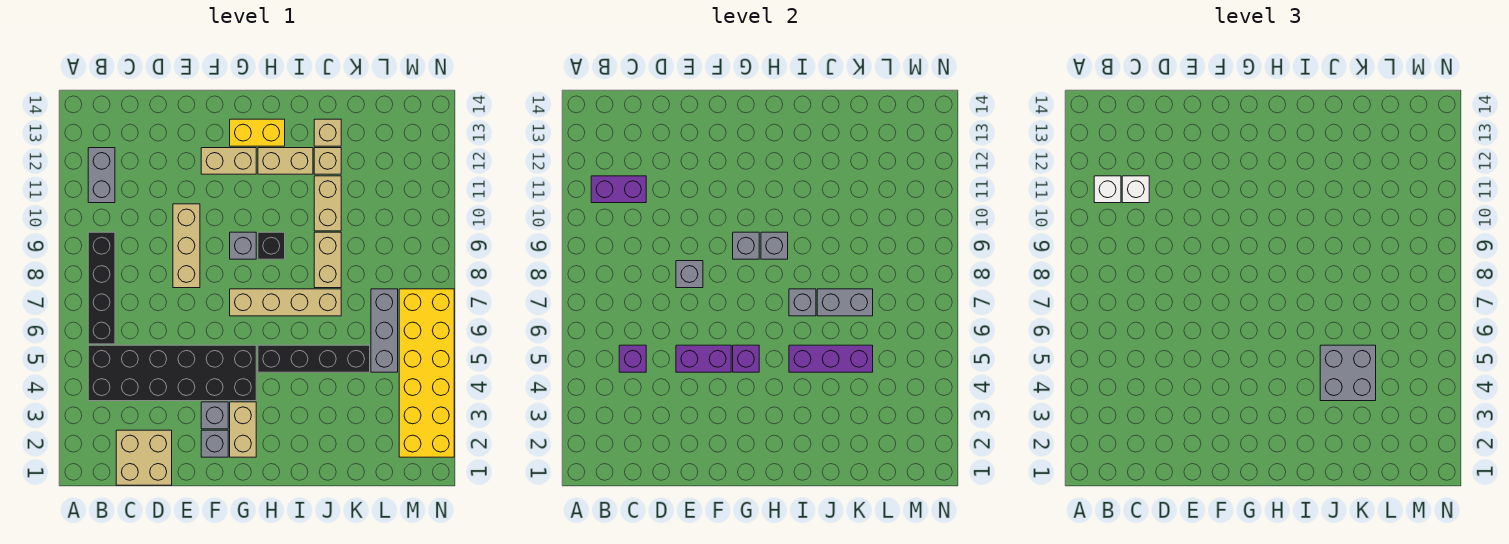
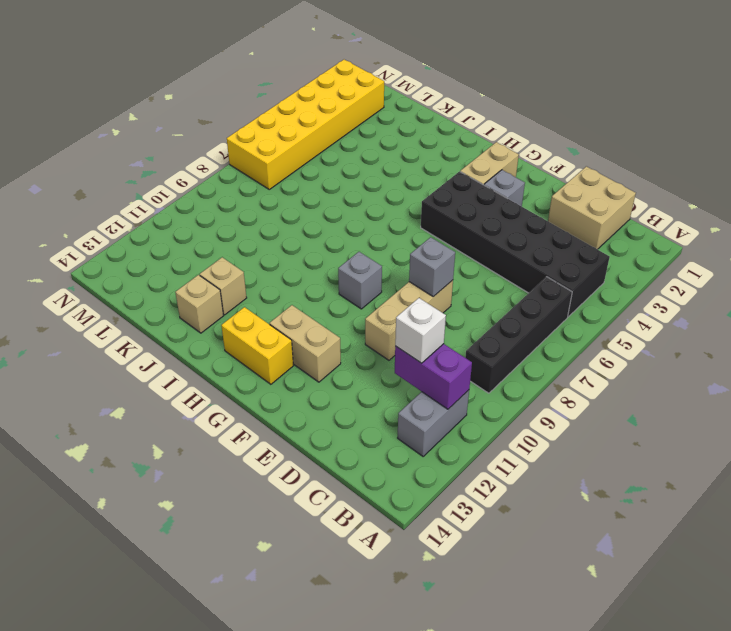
none -> grey brick F2 level 1
none -> tan brick G7:J7 level 1
none -> black brick H5:K5 level 1
none -> black brick H9 level 1

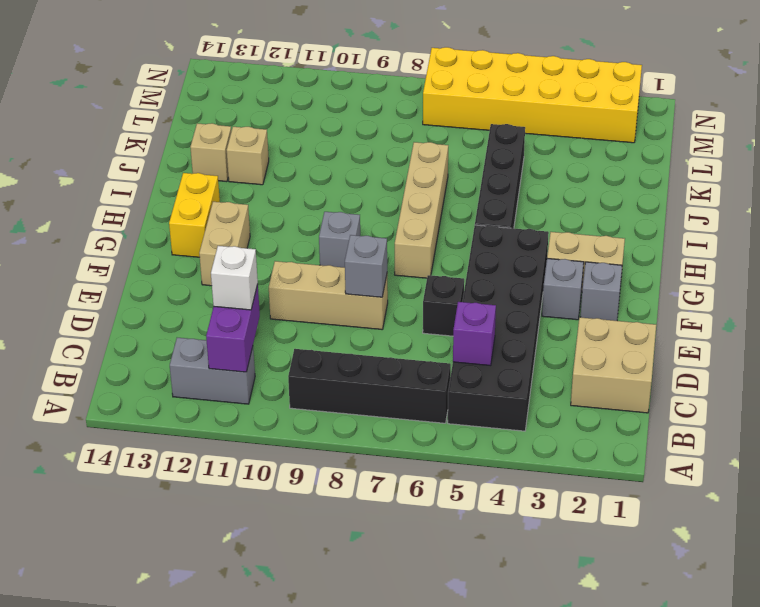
black brick E6 level 1 -> black brick H9 level 1
none -> tan brick H12:I12 level 1
none -> tan brick J8:J9 level 1
none -> tan brick J10:J11 level 1
none -> grey brick L5:L7 level 1

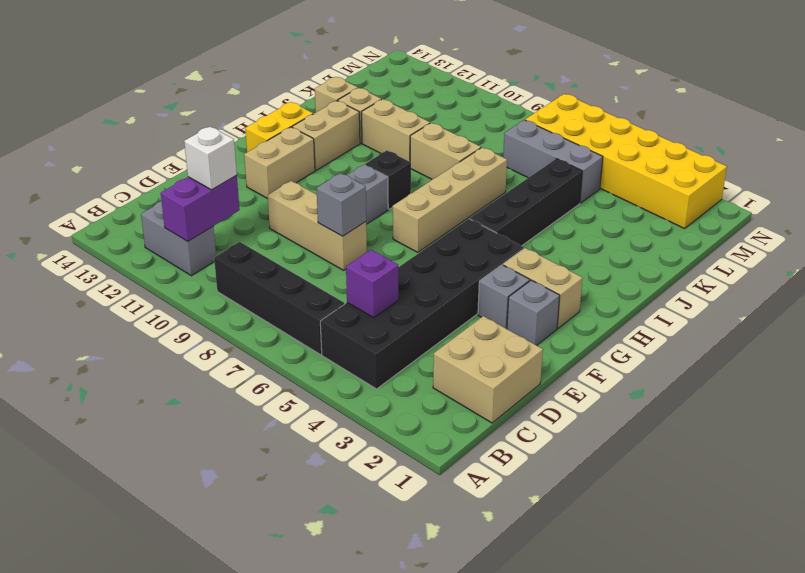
none -> purple brick E5:F5 level 2
none -> purple brick G5 level 2
none -> grey brick G9 level 2
none -> grey brick H9 level 2

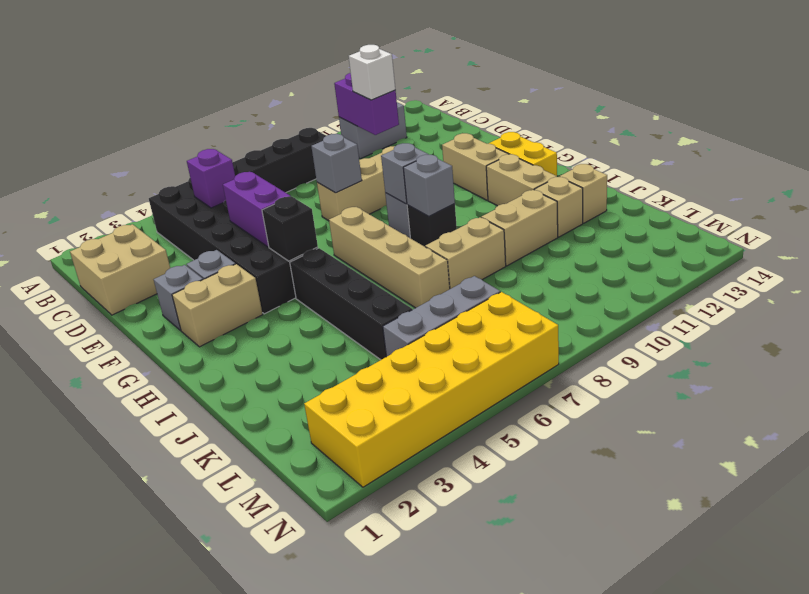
black brick G5 level 2 -> purple brick G5 level 2
none -> purple brick I5:K5 level 2
none -> grey brick I7 level 2
none -> grey brick J7:K7 level 2
none -> white brick B11 level 3

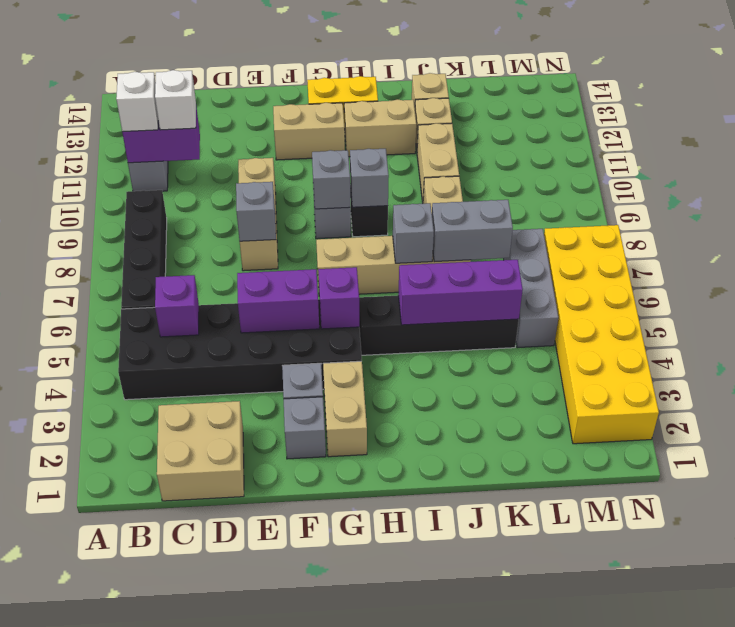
none -> grey brick J4:K5 level 3

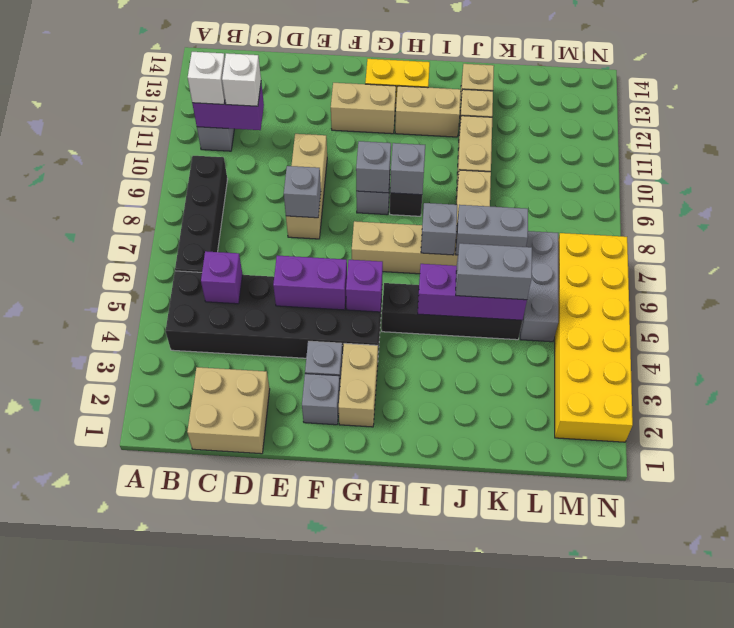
grey brick J5:K5 level 3 -> grey brick J4:K5 level 3

